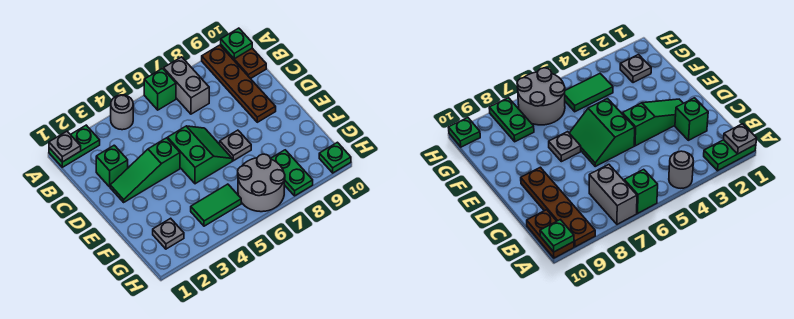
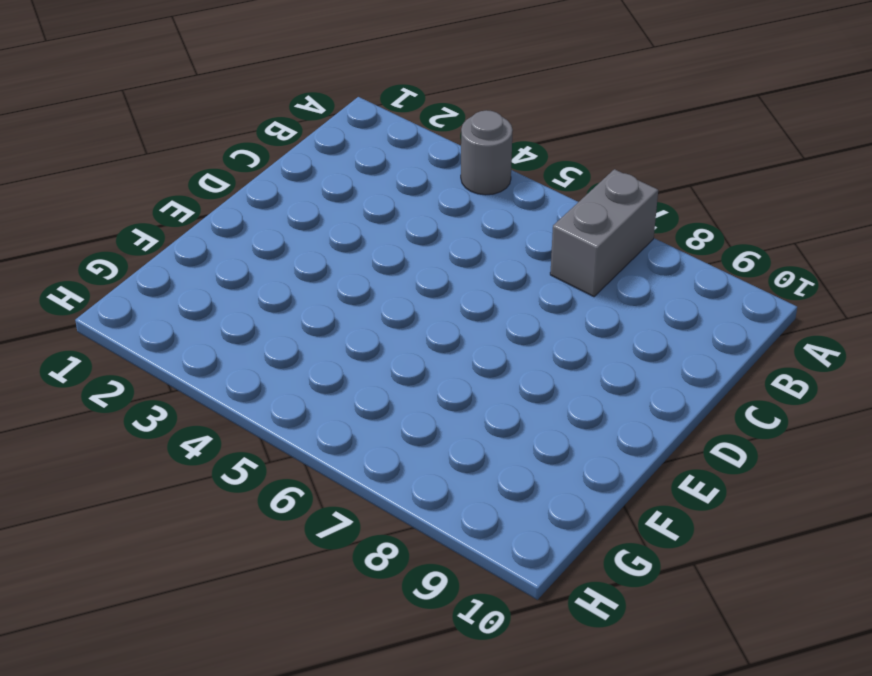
none -> green plate A1:A2 level 1
none -> green brick A6 level 1
none -> brown plate A9:D9 level 1

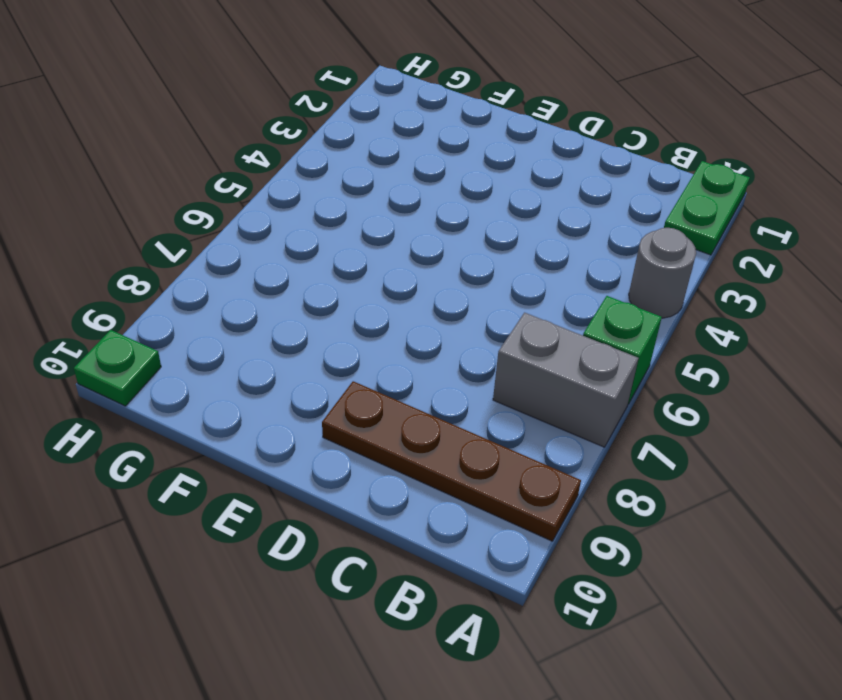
none -> brown plate A10:B10 level 1
none -> green brick C2 level 1
none -> green slope D2:D4 level 1 top 4

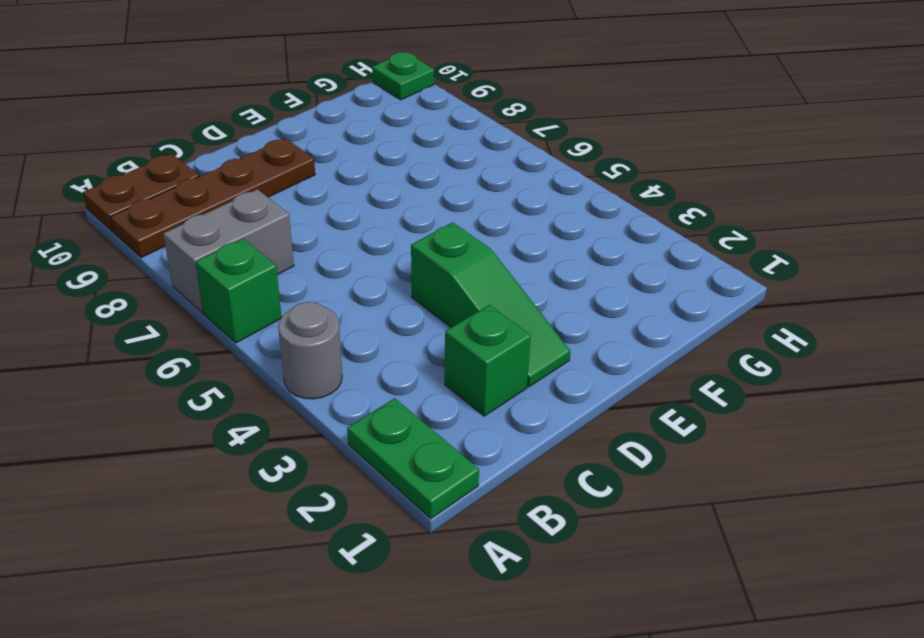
none -> green slope D5:E6 level 1 top 5
none -> grey plate E7 level 1
none -> grey plate G2 level 1

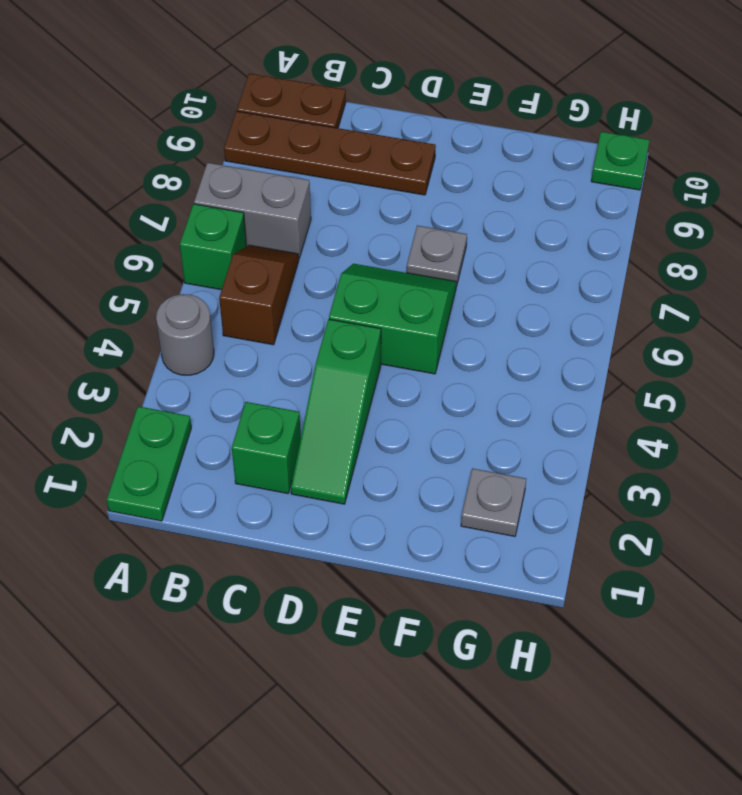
brown slope B5:B6 level 1 top 5 -> none
none -> green tile G4:G5 level 1
none -> grey round brick G6:H7 level 1
none -> green plate G8:H8 level 1

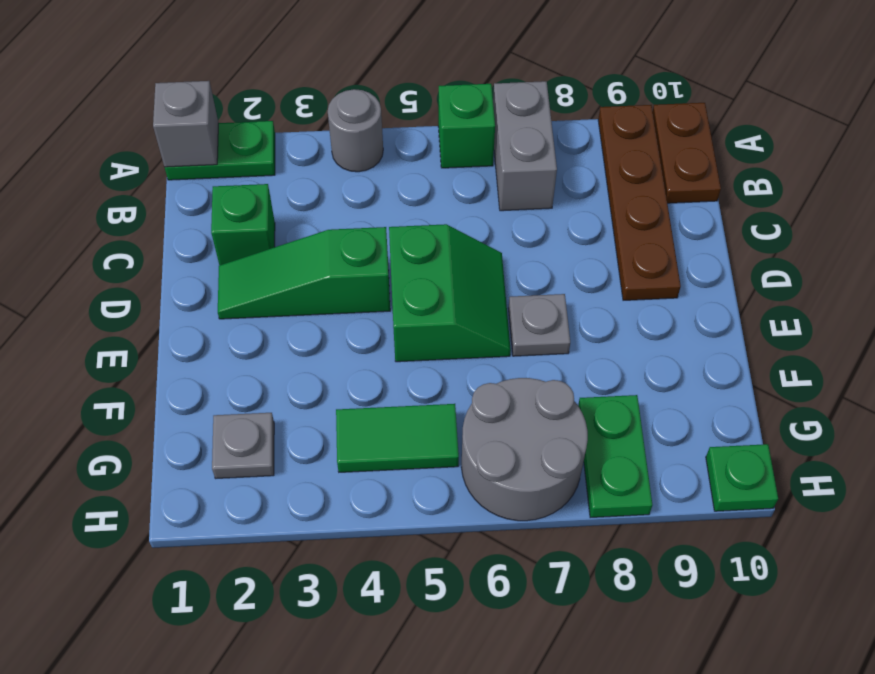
grey brick A1 level 2 -> grey plate A1 level 2
none -> green plate A10 level 2

